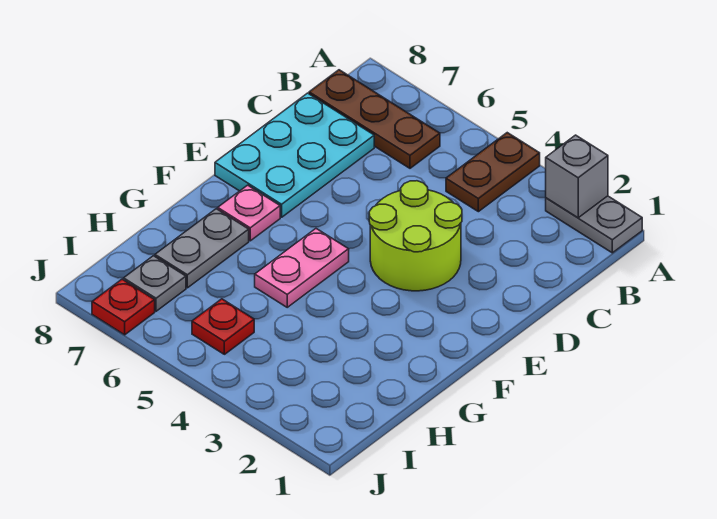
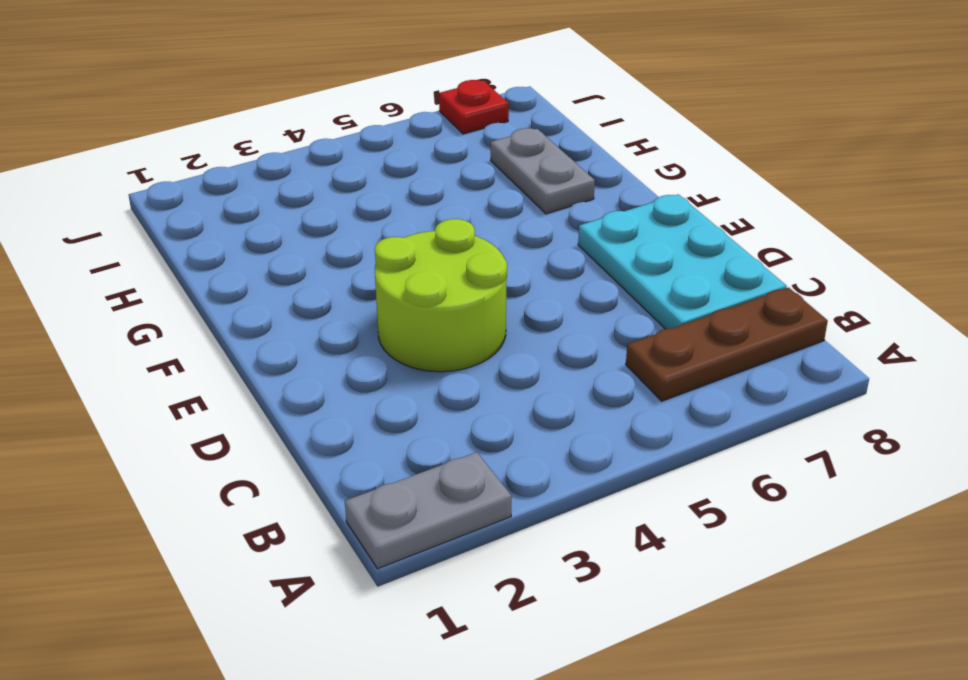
none -> brown plate A4:B4 level 1
none -> pink plate F5:G5 level 1
none -> pink plate F7 level 1

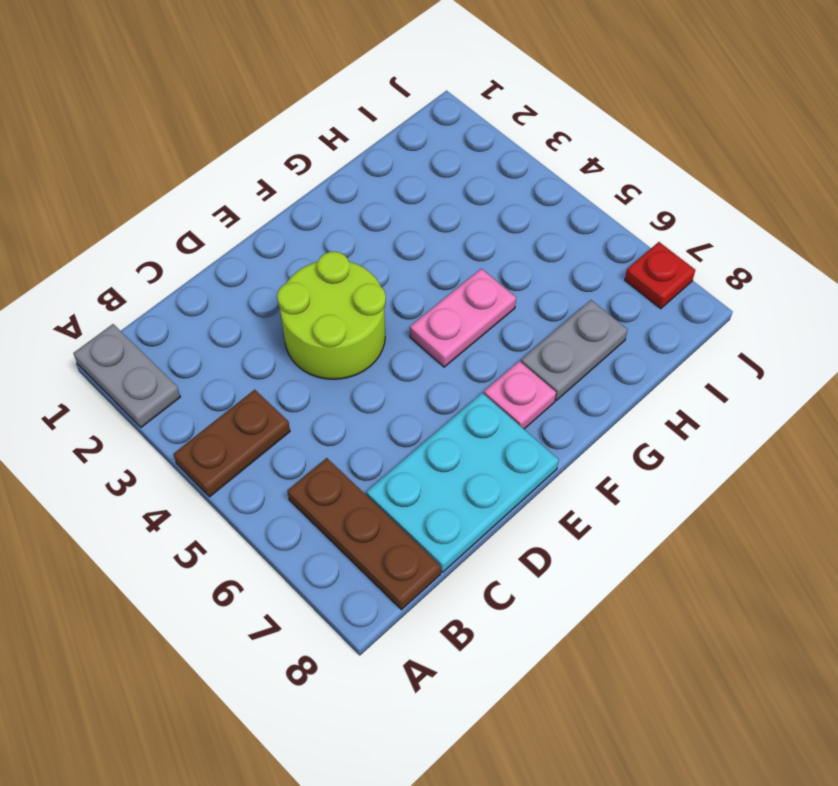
none -> red plate I5 level 1
none -> grey plate I7 level 1
none -> grey brick A2 level 2

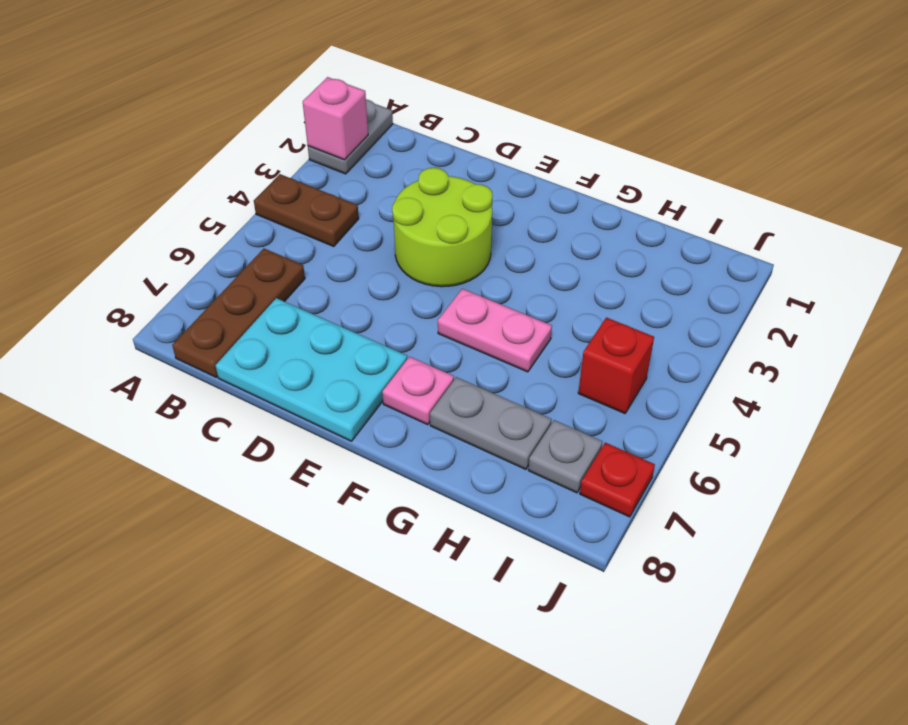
pink brick A2 level 2 -> grey brick A2 level 2
red brick I5 level 1 -> red plate I5 level 1

